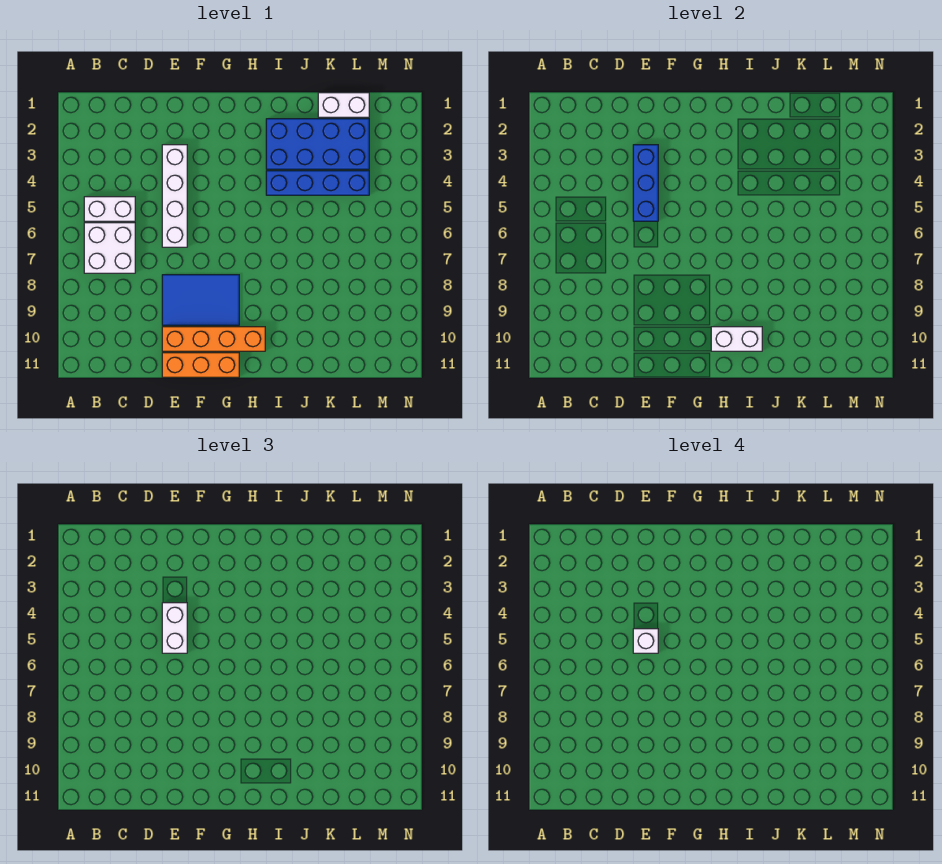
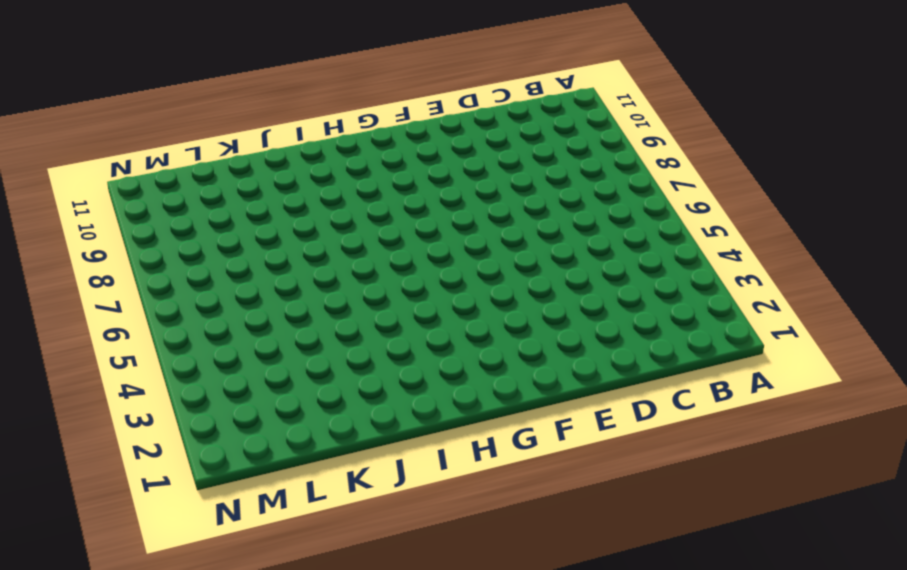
none -> white brick B5:C5 level 1
none -> white brick B6:C7 level 1
none -> white brick E3:E6 level 1

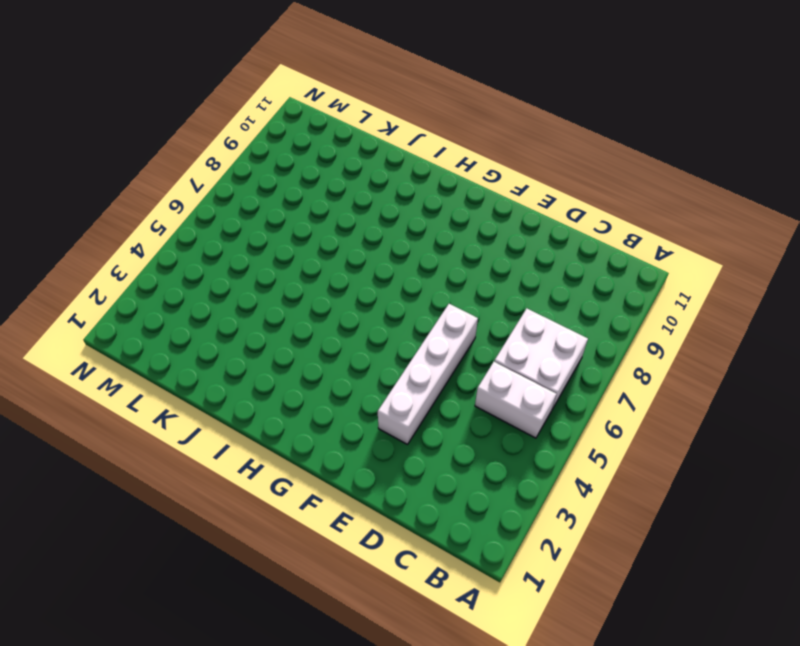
none -> blue tile E8:G9 level 1
none -> orange brick E10:H10 level 1
none -> orange brick E11:G11 level 1

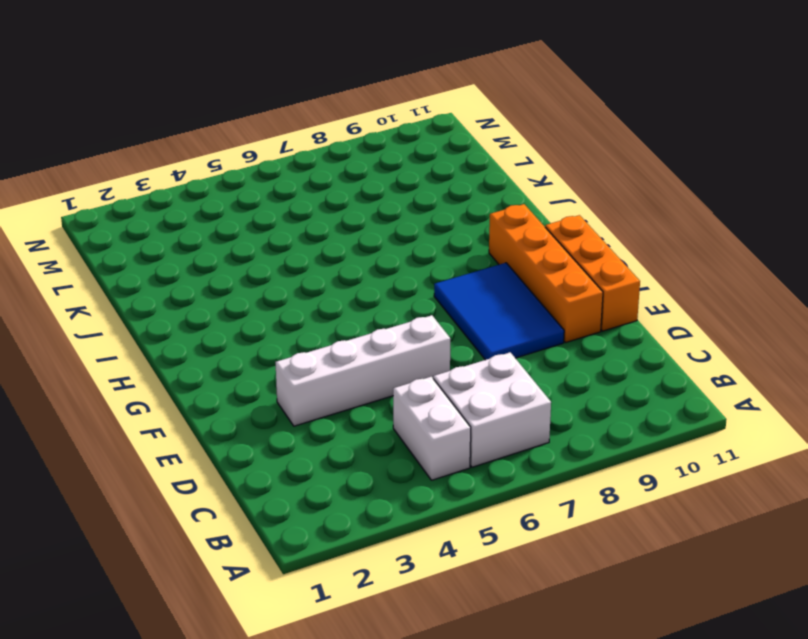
none -> blue brick I2:L3 level 1
none -> blue brick I4:L4 level 1
none -> white brick K1:L1 level 1

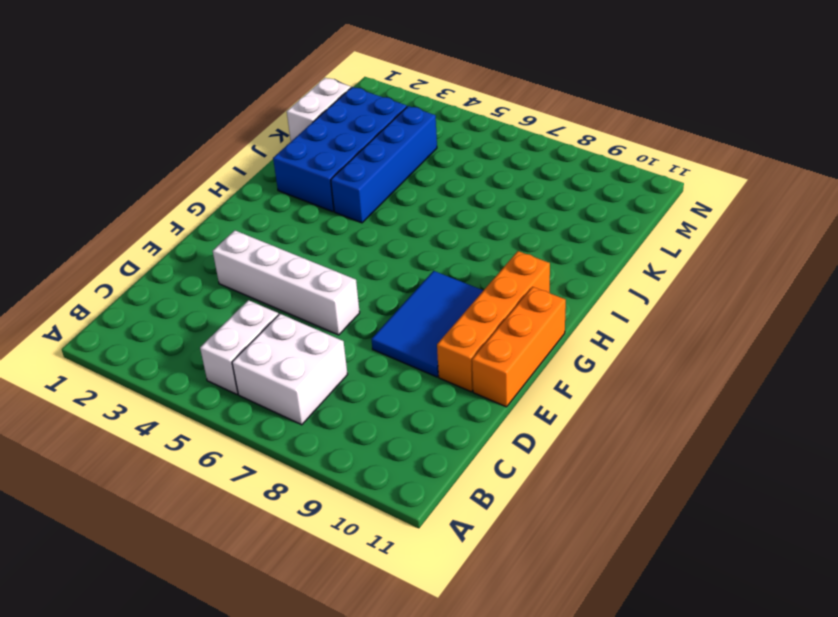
none -> blue brick E3:E5 level 2
none -> white brick H10:I10 level 2
none -> white brick E4:E5 level 3

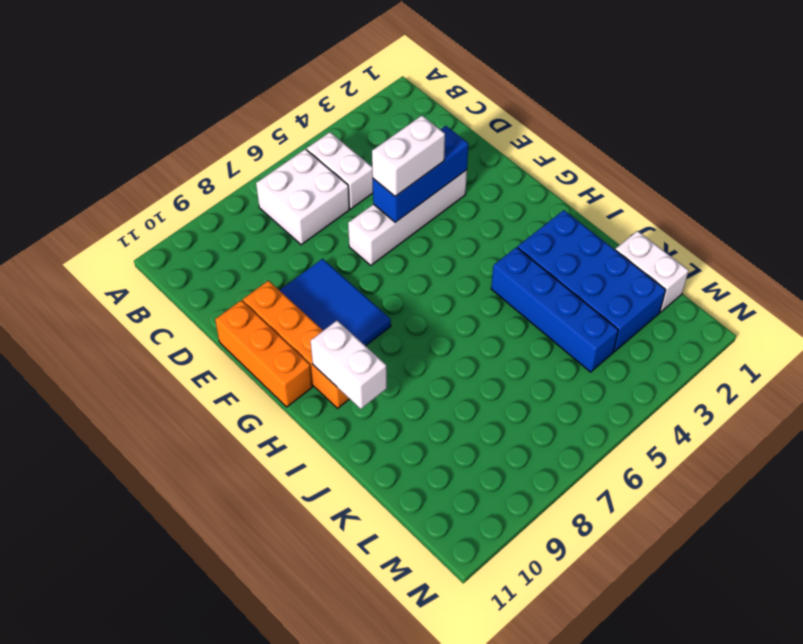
none -> white brick E5 level 4

